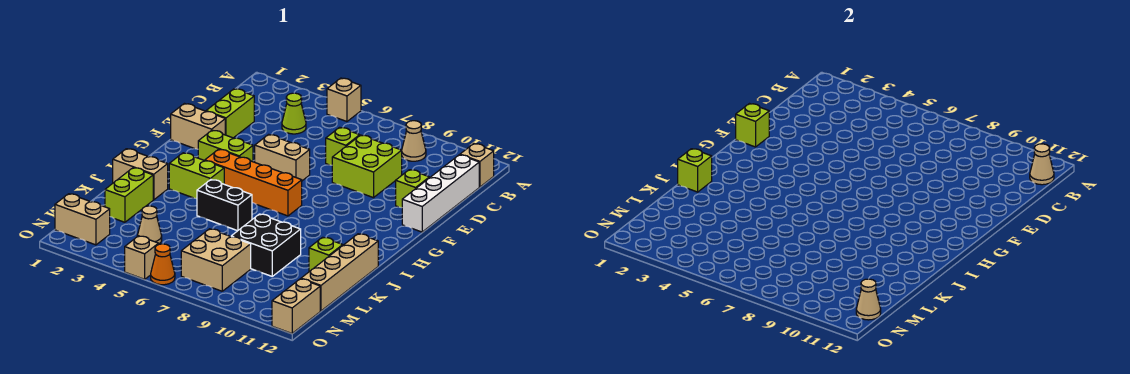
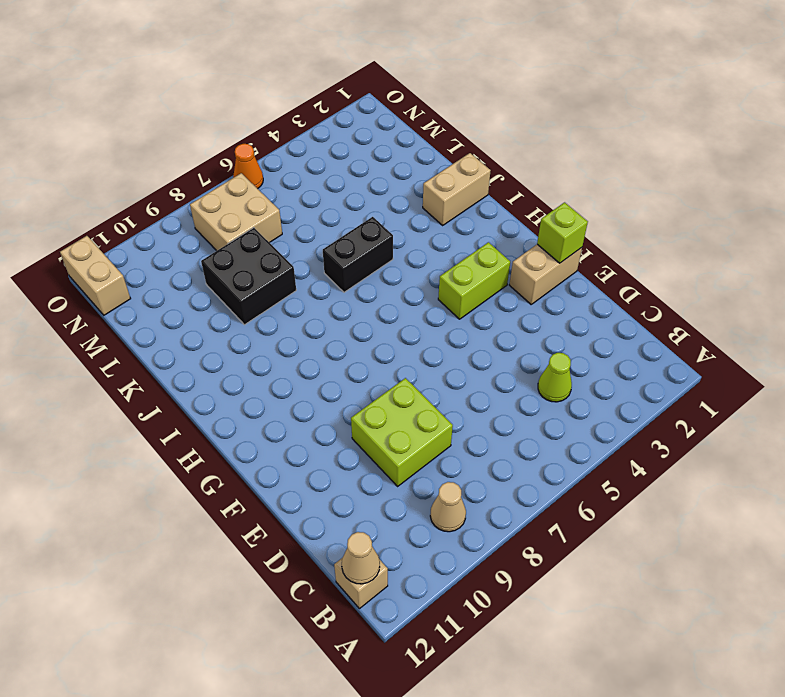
none -> tan brick A5 level 1
none -> white brick C12:F12 level 1
none -> lime brick D2:E2 level 1
none -> lime brick D7 level 1

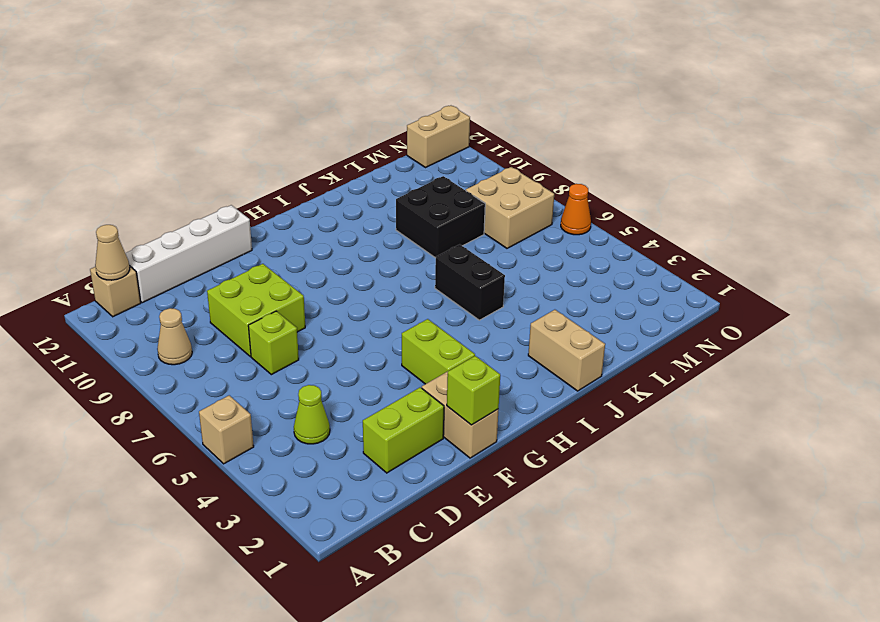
none -> lime brick E11 level 1
none -> tan brick F5:F6 level 1
none -> orange brick H4:H7 level 1
none -> lime brick I3:I4 level 1

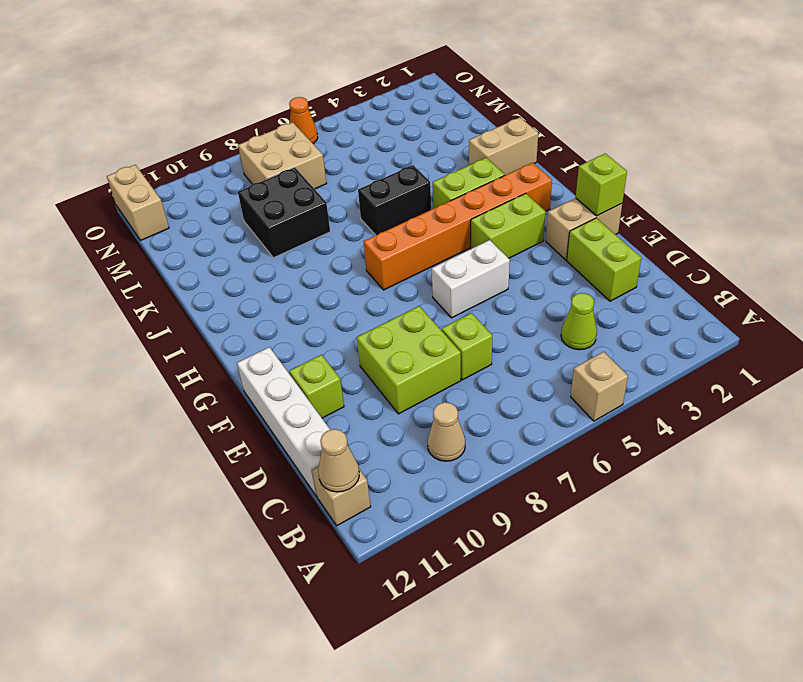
white brick F5:F6 level 1 -> tan brick F5:F6 level 1
orange brick H2:H7 level 1 -> orange brick H4:H7 level 1
none -> tan brick J12:M12 level 1
none -> lime brick K2:L2 level 1
none -> lime brick K11 level 1
none -> tan cone M4 level 1

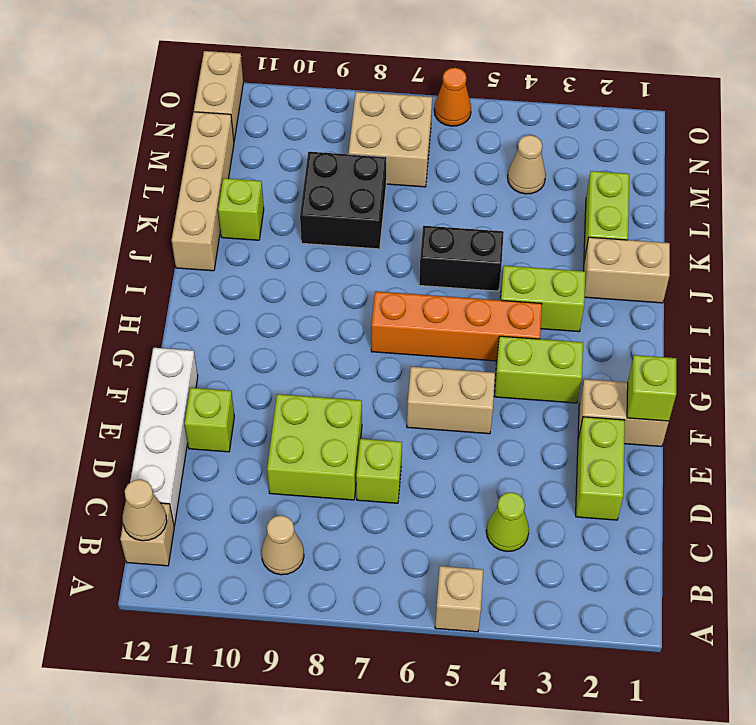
none -> tan brick N1:N2 level 1
none -> tan brick O5 level 1
none -> lime brick J1 level 2
none -> tan cone N12 level 2

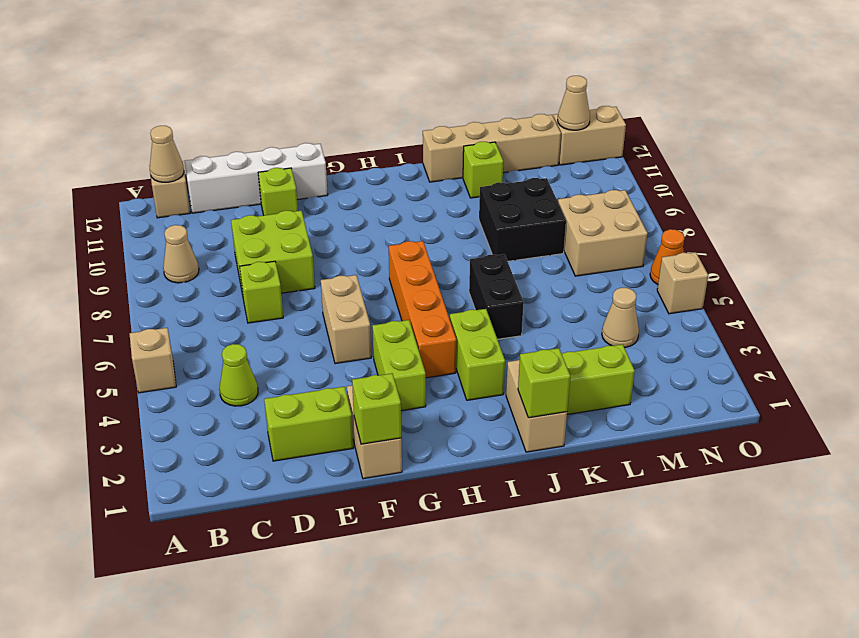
none -> tan brick N1:N2 level 1

